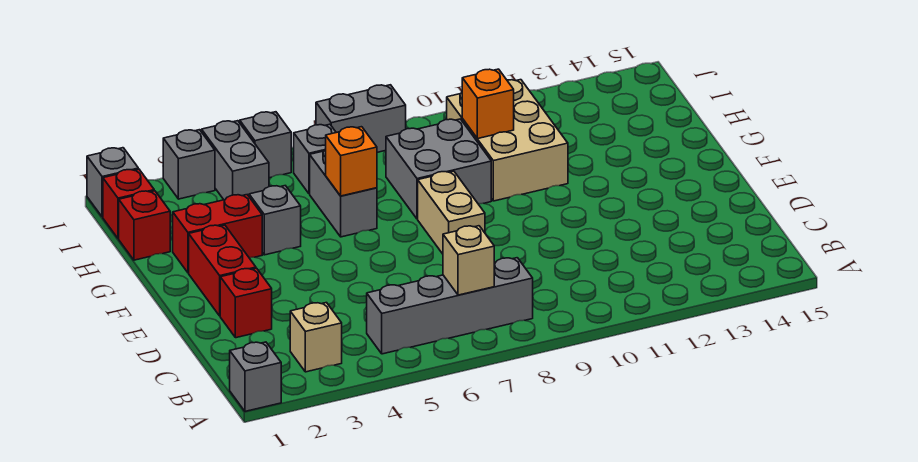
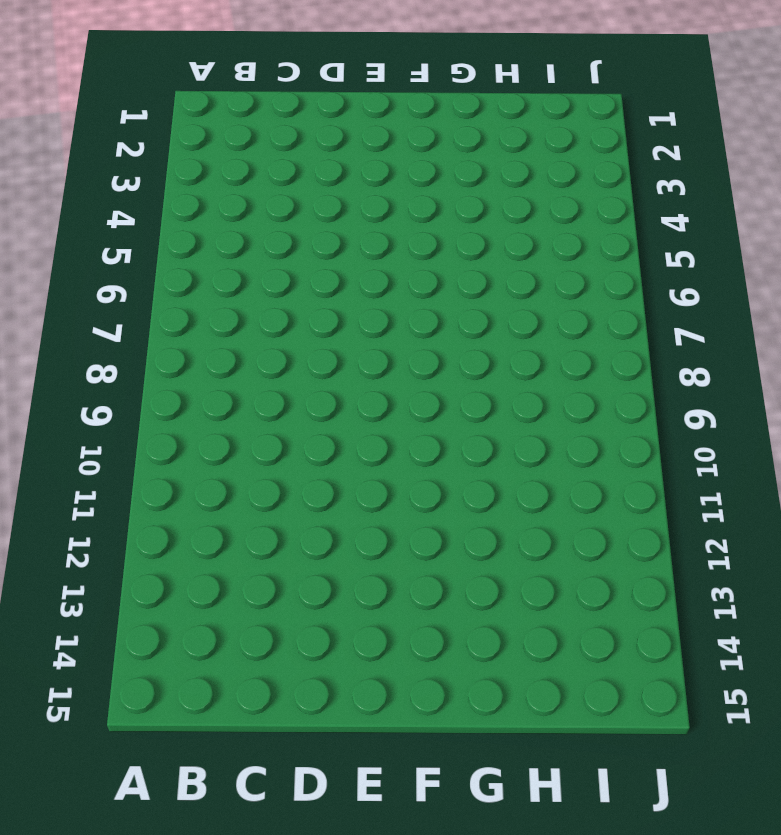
none -> grey brick A1 level 1
none -> tan brick B3 level 1
none -> grey brick B5:B8 level 1

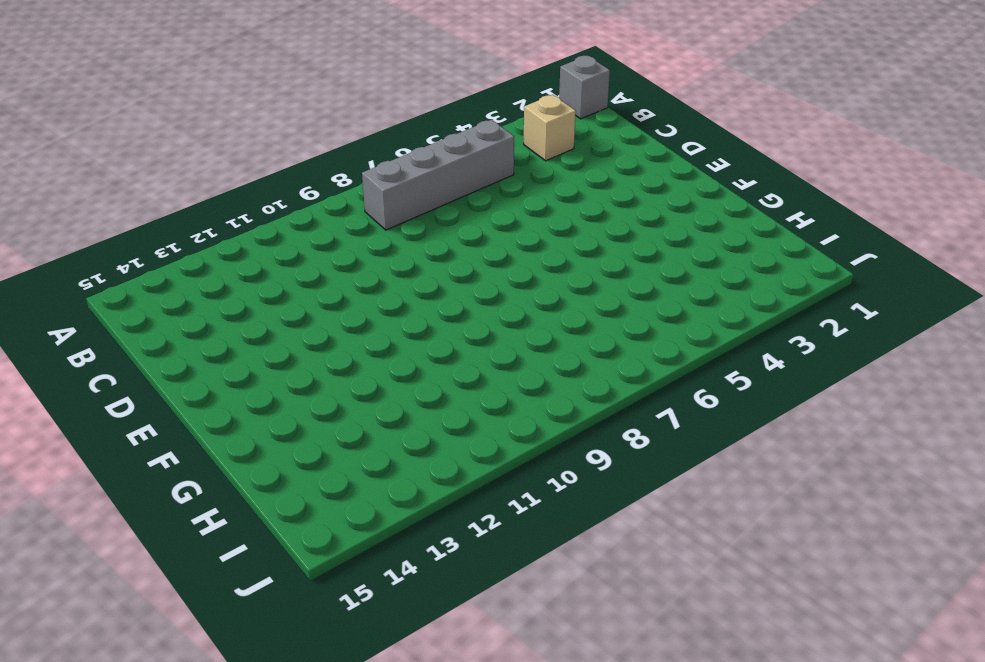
none -> red brick D2 level 1
none -> red brick E2:F2 level 1
none -> tan brick E8:F8 level 1

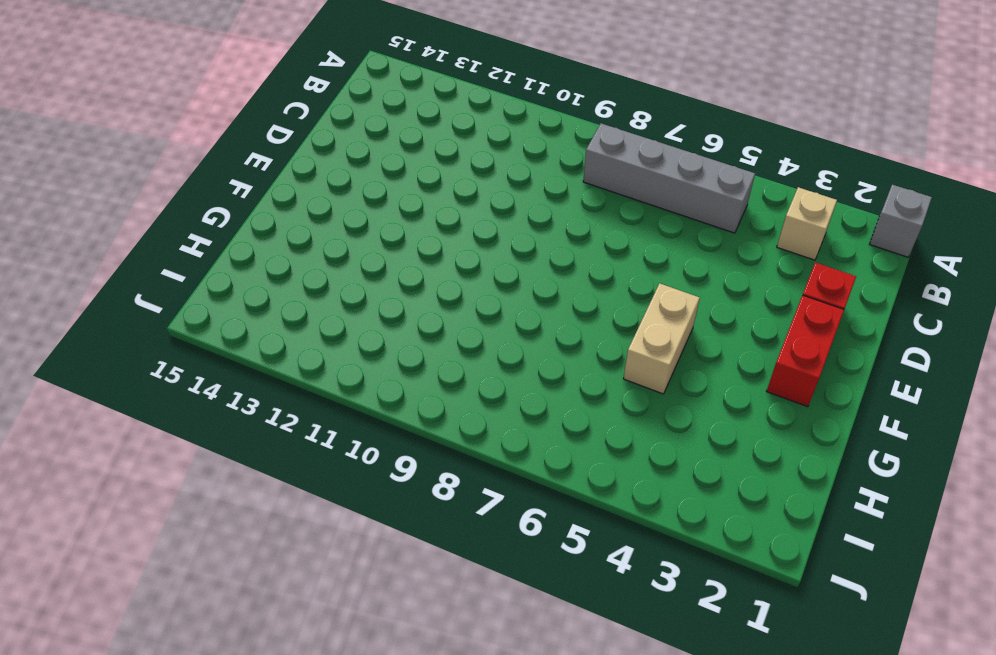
tan brick F5:G5 level 1 -> tan brick E8:F8 level 1
none -> red brick G2:G3 level 1
none -> grey brick G4 level 1
none -> grey brick G6:H6 level 1

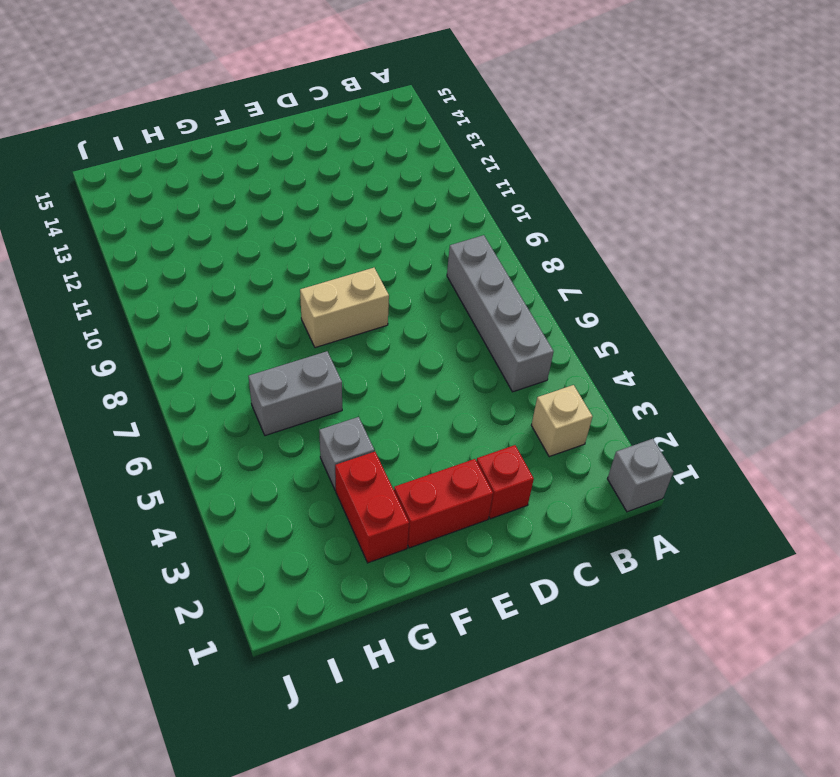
none -> grey brick G8:H9 level 1
none -> tan brick G10:I11 level 1
none -> red brick H1 level 1

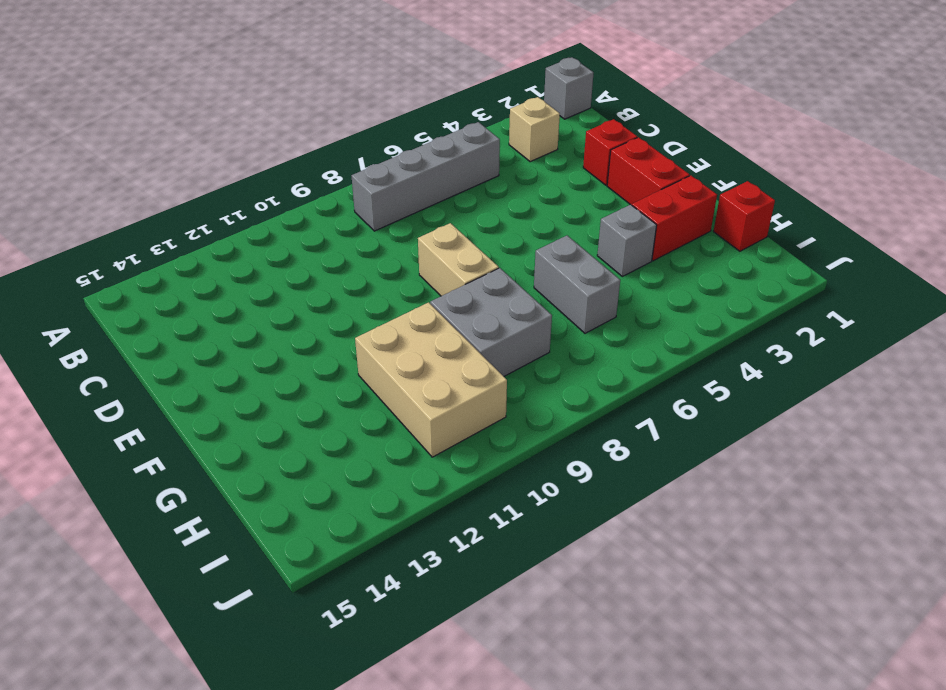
none -> red brick I1 level 1
none -> grey brick I4:J4 level 1
none -> grey brick I6 level 1

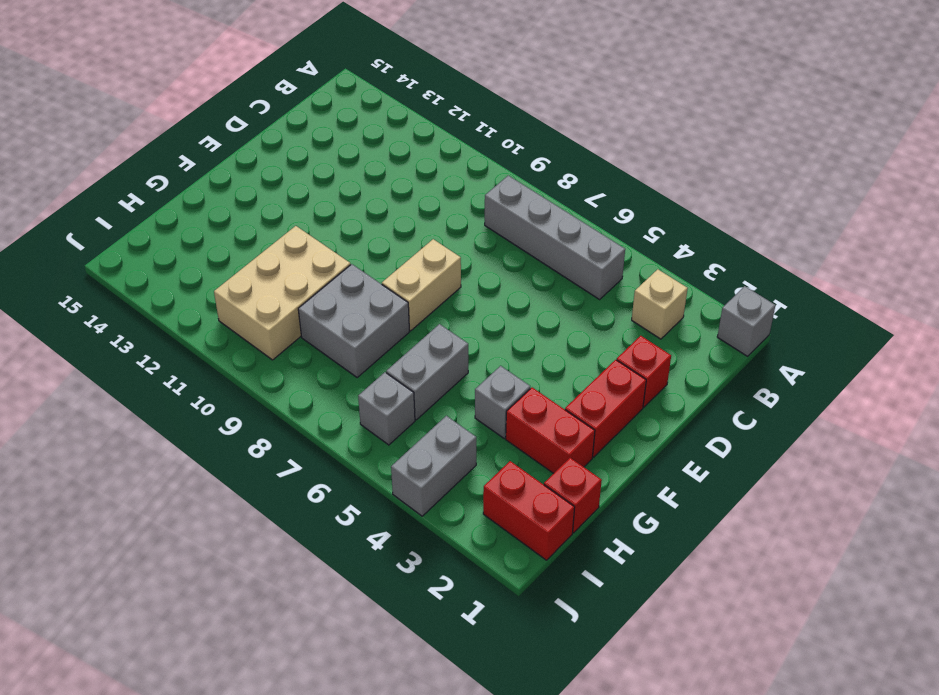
red brick I1:I2 level 1 -> red brick I1 level 1
none -> grey brick J1 level 1
none -> grey brick J3 level 1
none -> grey brick J5 level 1

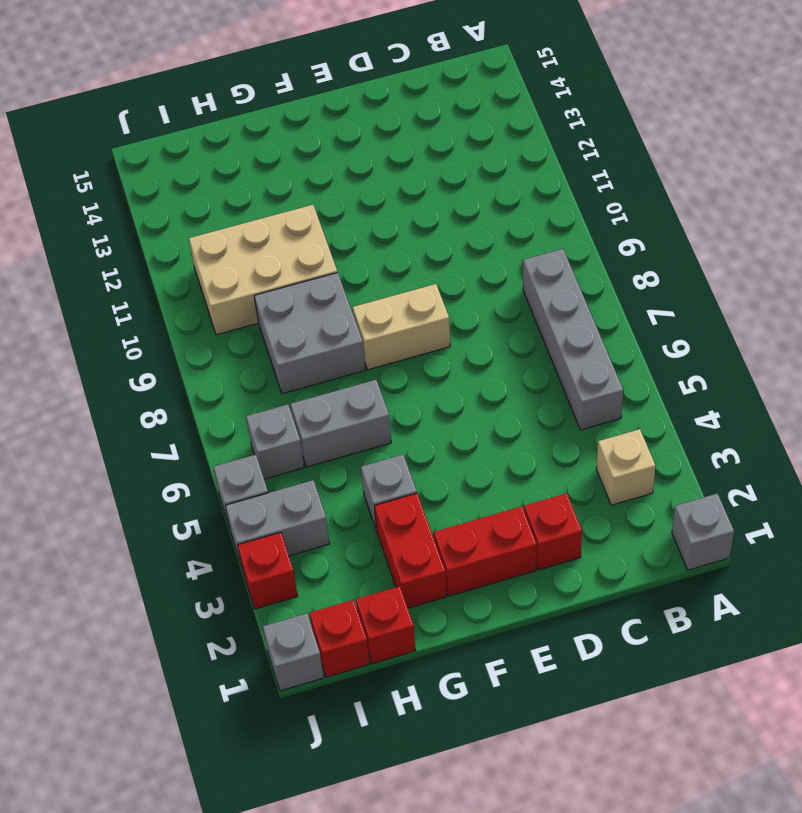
red brick J3 level 1 -> grey brick J3 level 1
none -> grey brick J7:J8 level 1
none -> tan brick B7 level 2
none -> orange brick G6 level 2

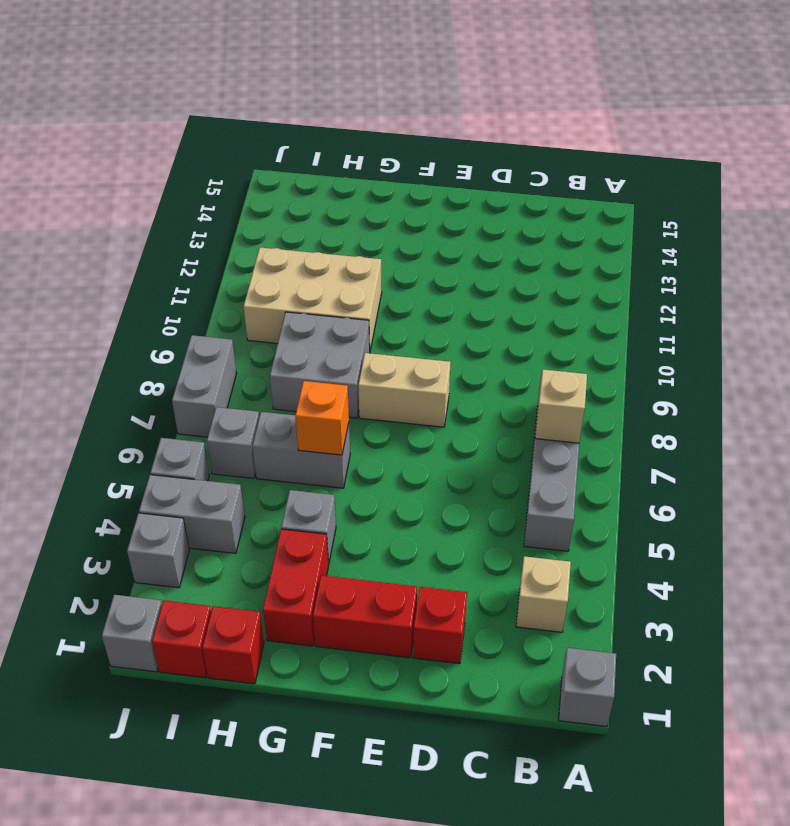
none -> orange brick H10 level 2

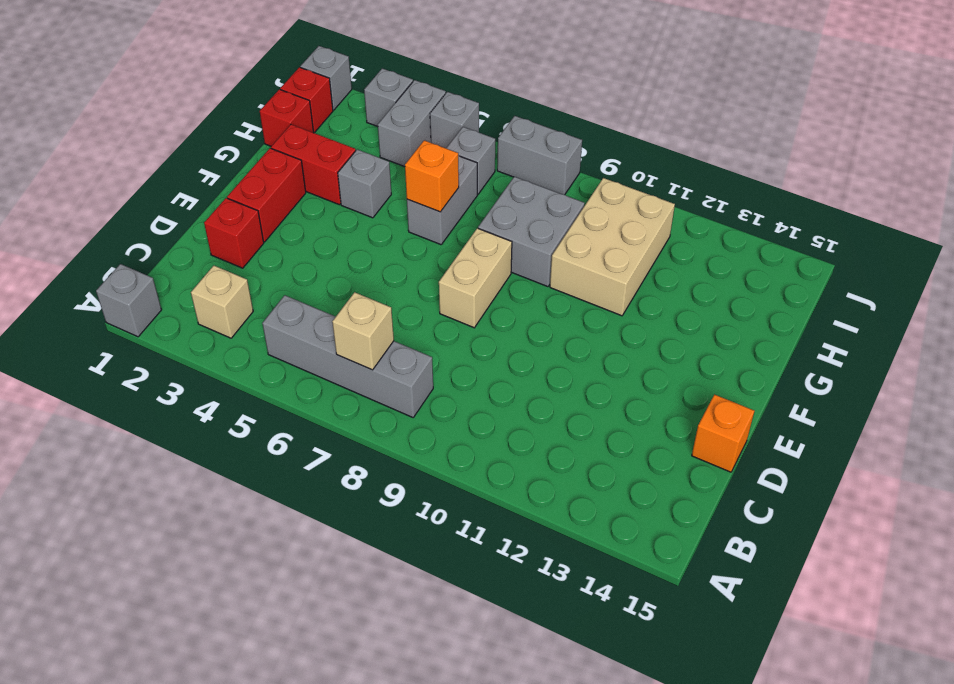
orange brick D15 level 1 -> orange brick H10 level 2

